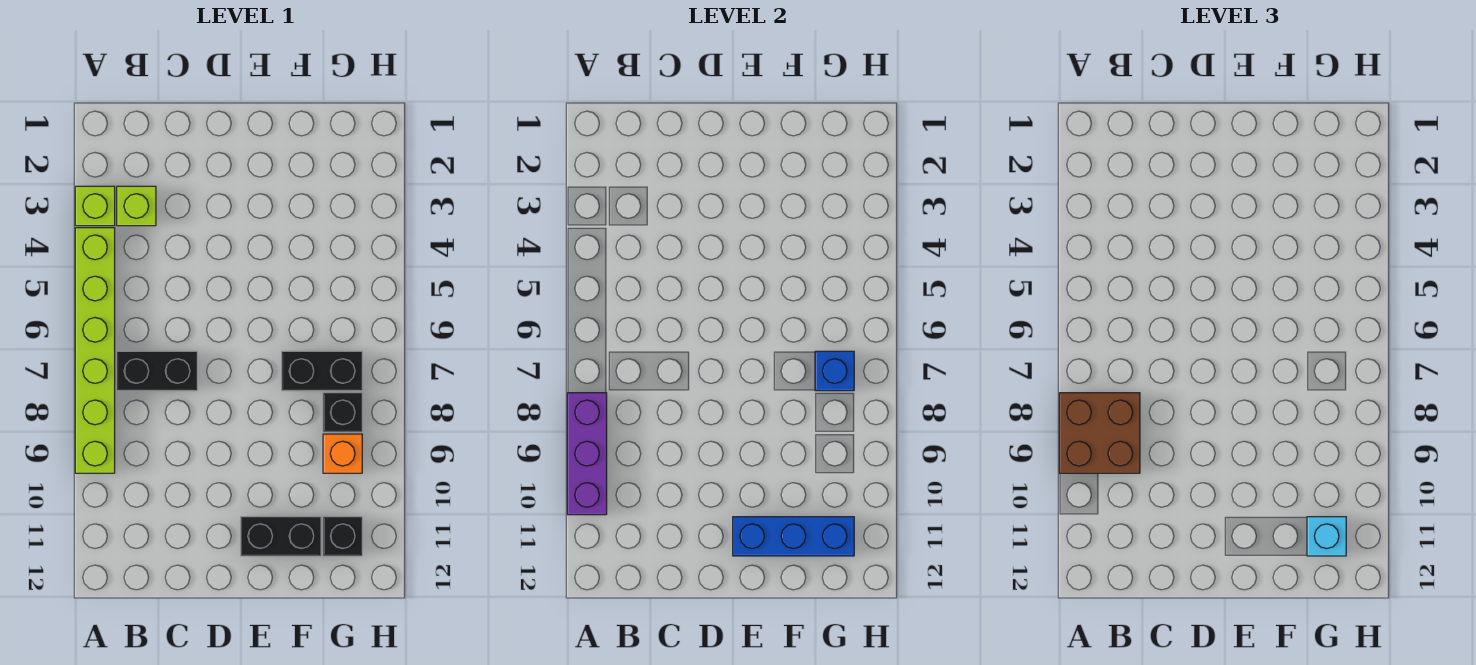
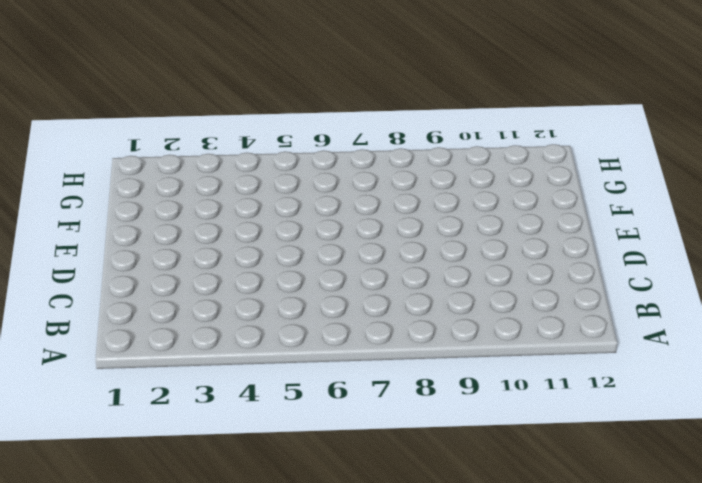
none -> lime brick A3 level 1
none -> lime brick A4:A9 level 1
none -> lime brick B3 level 1

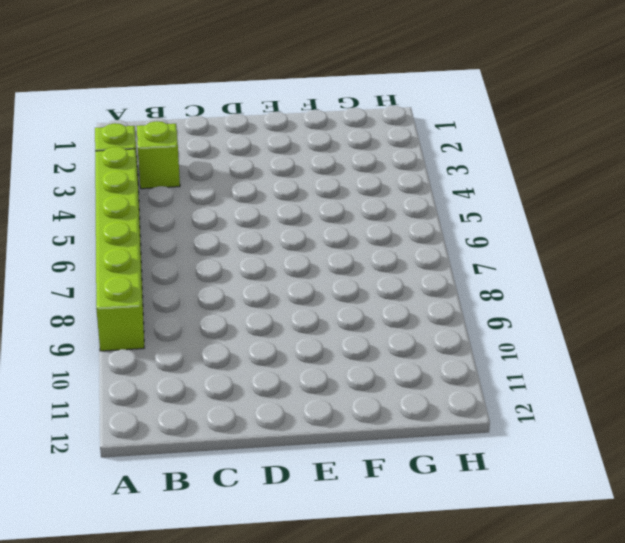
none -> black brick B7:C7 level 1
none -> black brick E11:F11 level 1
none -> black brick F7:G7 level 1

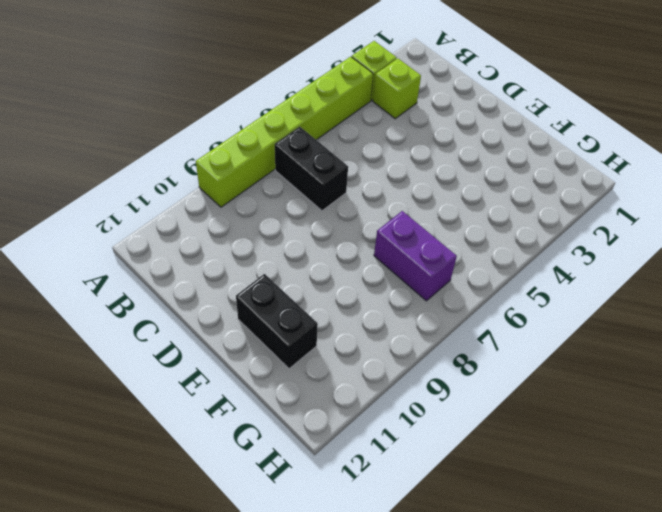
purple brick F7:G7 level 1 -> black brick F7:G7 level 1
none -> black brick G8 level 1
none -> orange brick G9 level 1
none -> black brick G11 level 1

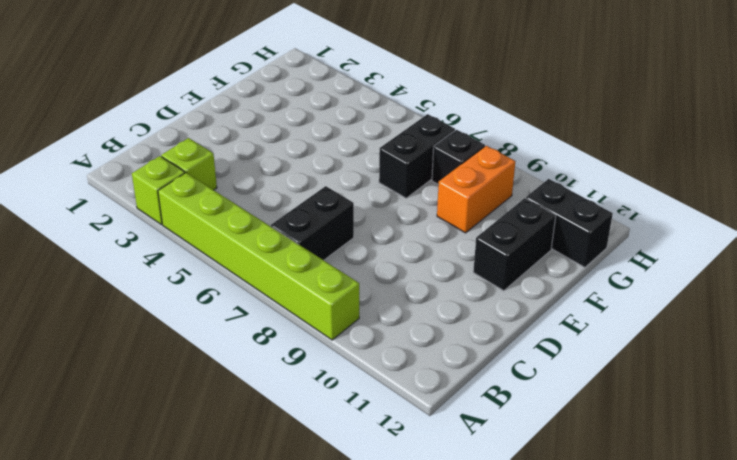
orange brick F9:G9 level 1 -> orange brick G9 level 1
black brick G11:G12 level 1 -> black brick G11 level 1
none -> purple brick A8:A10 level 2
none -> blue brick E11:G11 level 2
none -> blue brick G7 level 2

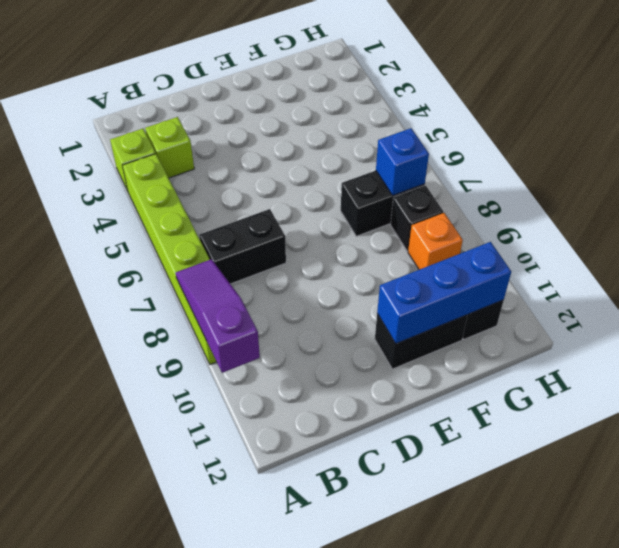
purple slope A8:A10 level 2 top 10 -> purple brick A8:A10 level 2
none -> brown brick A8:B9 level 3
none -> cyan brick G11 level 3

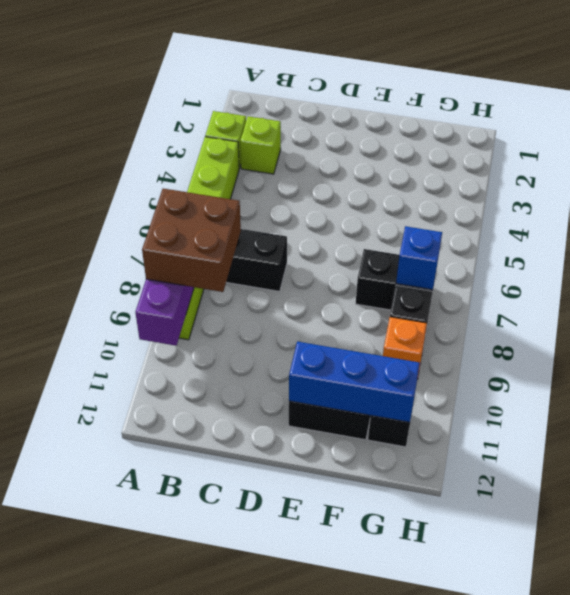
none -> cyan brick G11 level 3

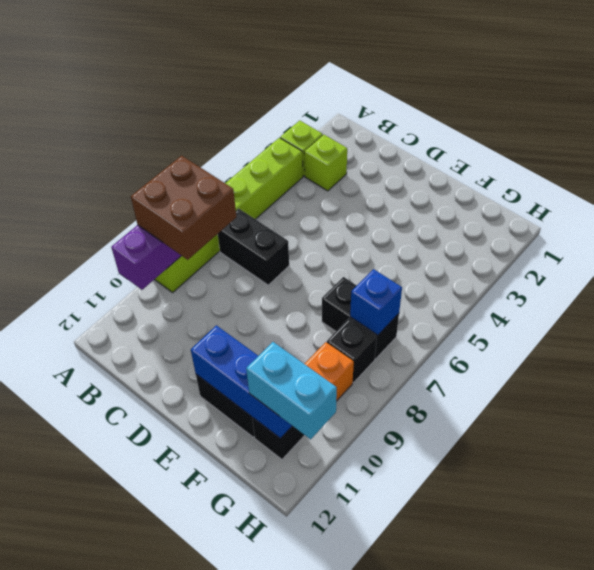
cyan brick G11:H11 level 3 -> cyan brick G11 level 3

